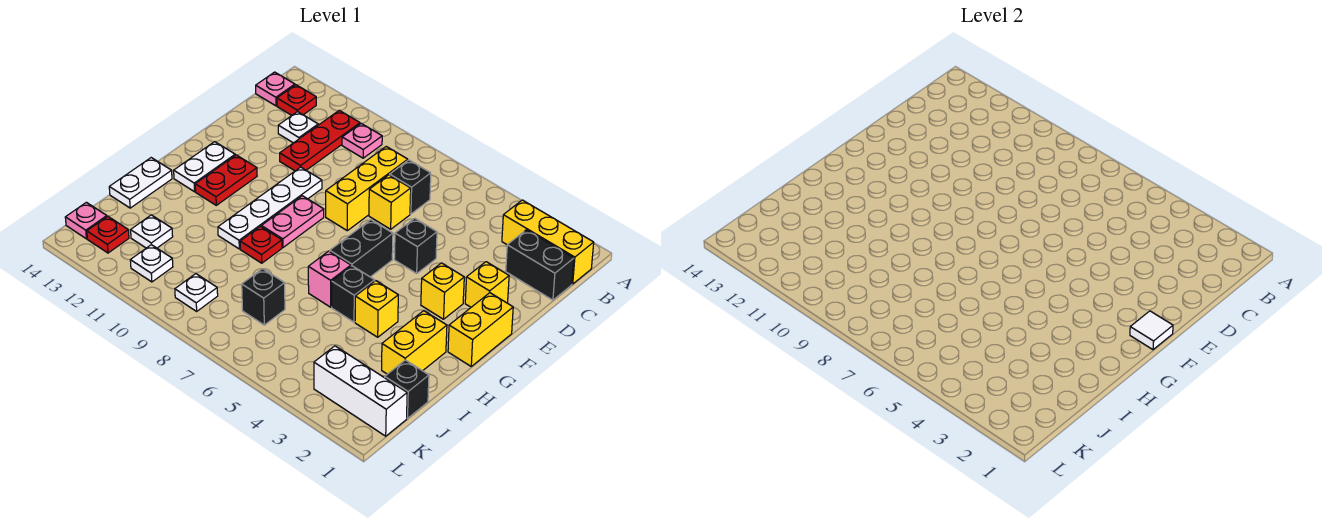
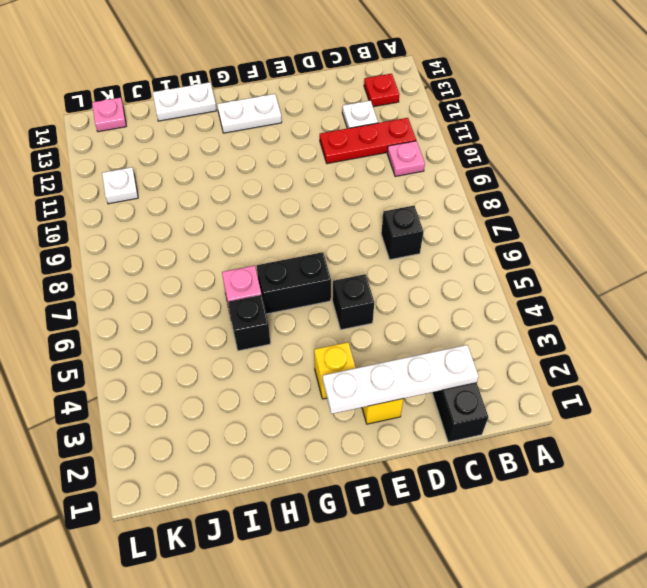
white plate C2:F2 level 2 -> white plate E10:H10 level 1
none -> yellow brick B1:B3 level 1
none -> pink plate B14 level 1
none -> yellow brick C8:E8 level 1
none -> yellow brick D7 level 1

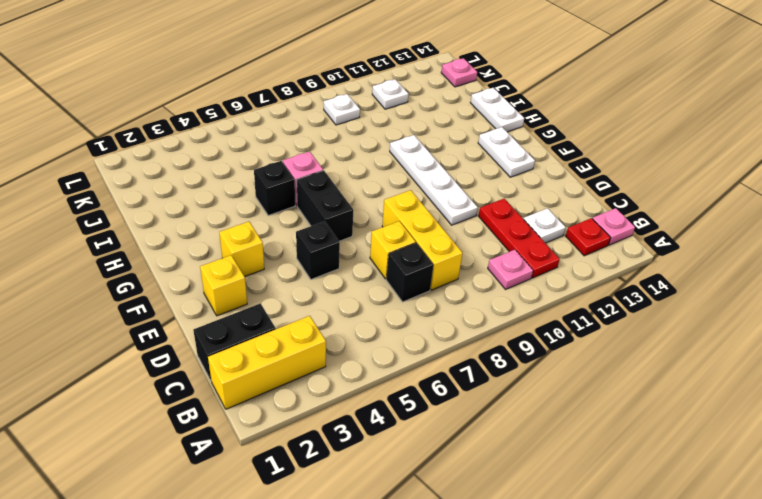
none -> yellow brick F1:G1 level 1
none -> pink plate F9:G9 level 1
none -> red plate F12:G12 level 1
none -> yellow brick H2:I2 level 1

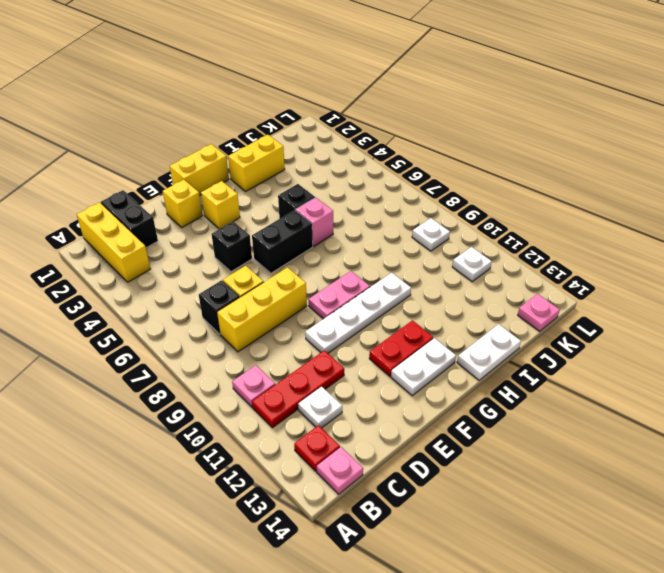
none -> yellow brick H4 level 1
none -> red plate H9 level 1
none -> black brick J1 level 1
none -> black brick J7 level 1

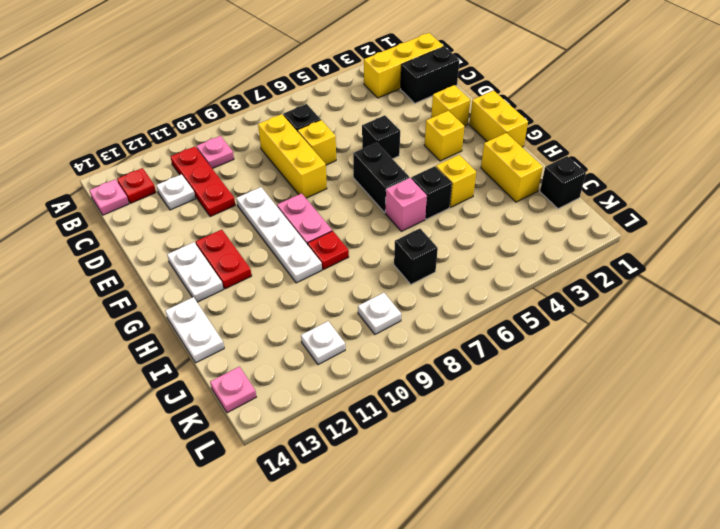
none -> white plate J12 level 1
none -> white brick K1:K3 level 1
none -> red plate K13 level 1
none -> white tile F1 level 2

